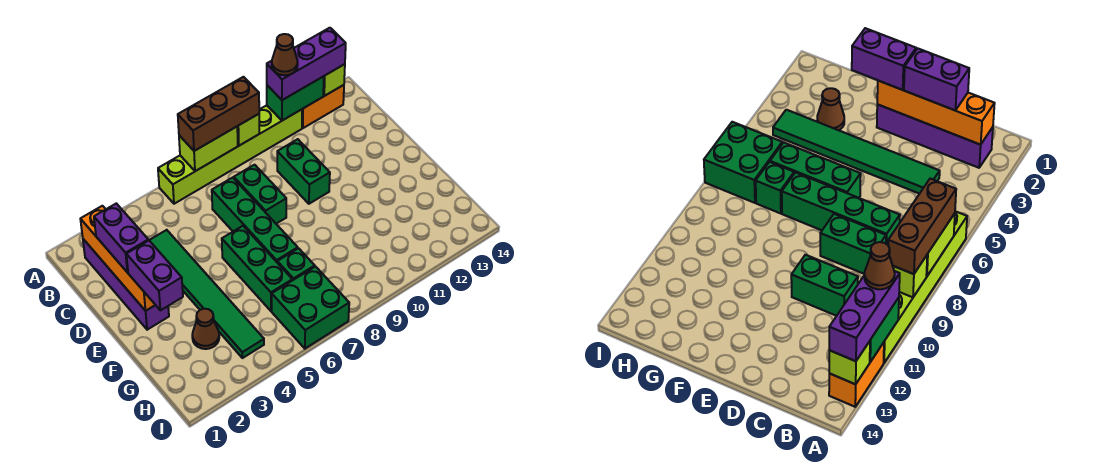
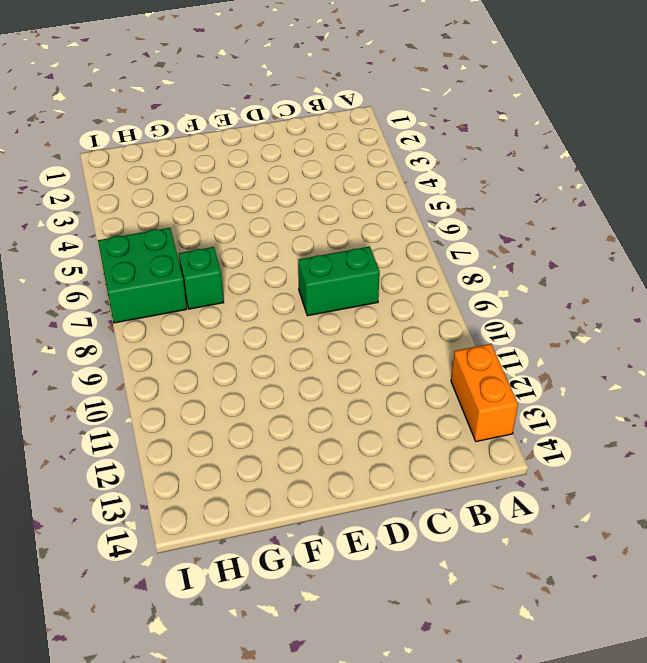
none -> lime brick A6:A11 level 1
none -> purple brick B2:E2 level 1
none -> green tile C4:H4 level 1

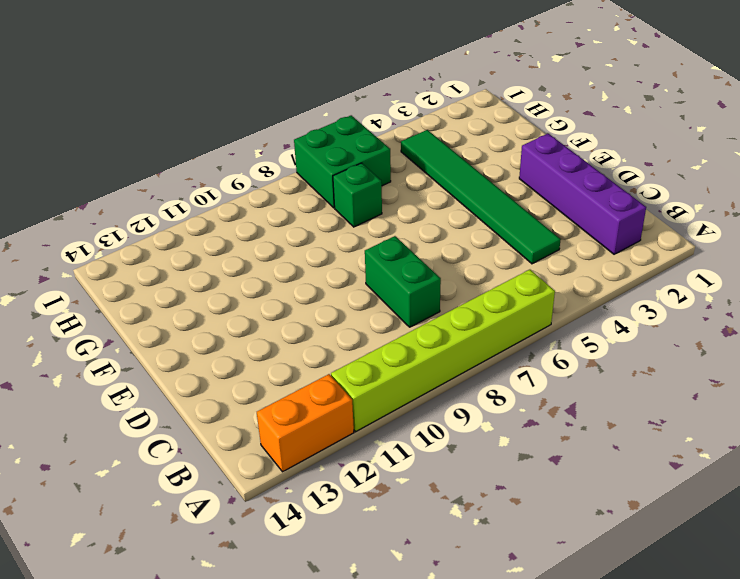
none -> green brick C7:F7 level 1
none -> green brick C10:D10 level 1
none -> green brick E6:G6 level 1

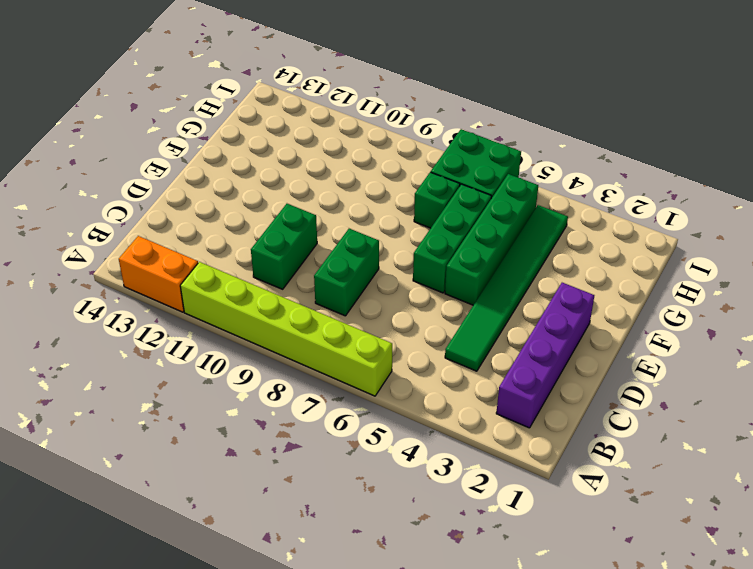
green brick E5:H5 level 1 -> green brick C7:F7 level 1
none -> brown cone G3 level 1
none -> lime brick A7:A8 level 2
none -> lime brick A9 level 2

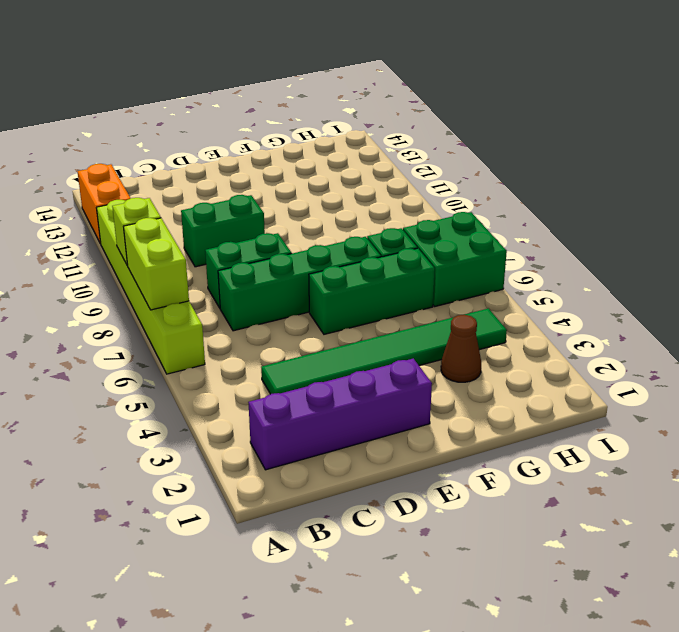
none -> green brick A11:A12 level 2
none -> lime brick A13 level 2
none -> orange brick B2:E2 level 2

